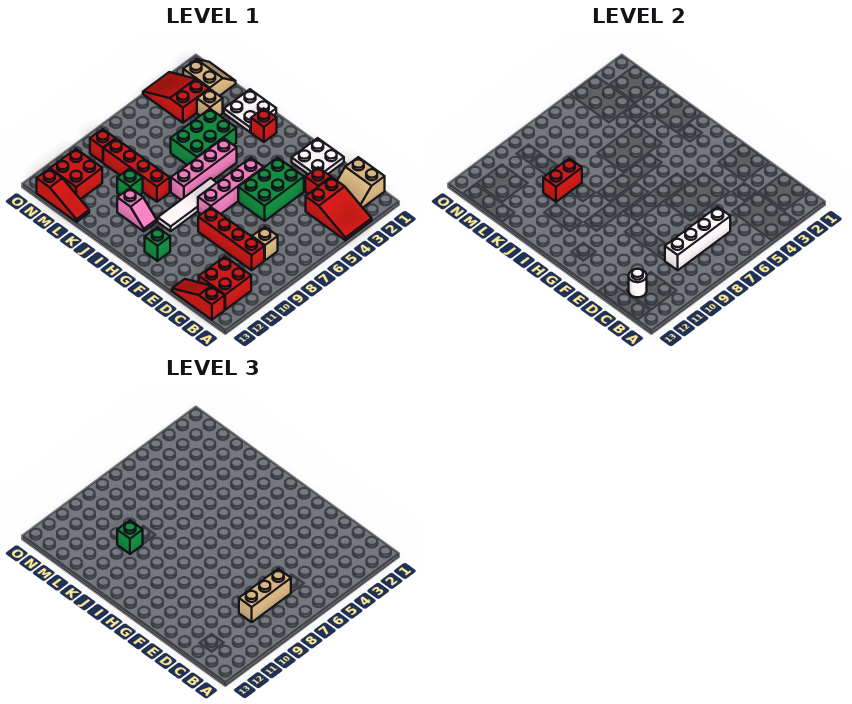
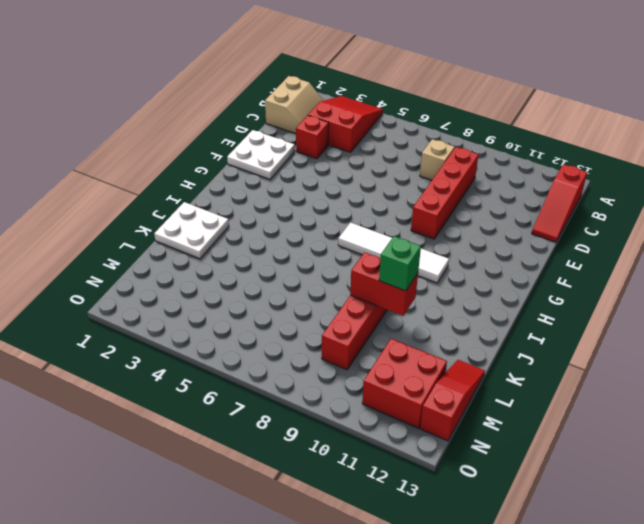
none -> red brick B11:C12 level 1
none -> green brick E4:F6 level 1
none -> pink brick G5:G8 level 1
none -> green brick G12 level 1

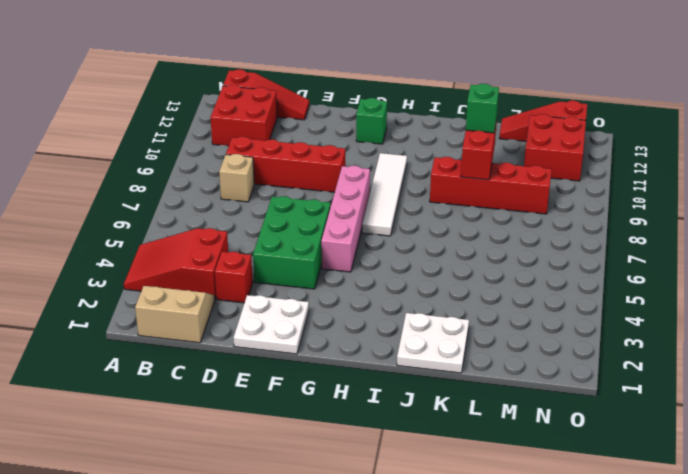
none -> red brick I2 level 1
none -> pink brick I5:I8 level 1
none -> pink slope I11:J11 level 1 top J
none -> green brick J4:K6 level 1

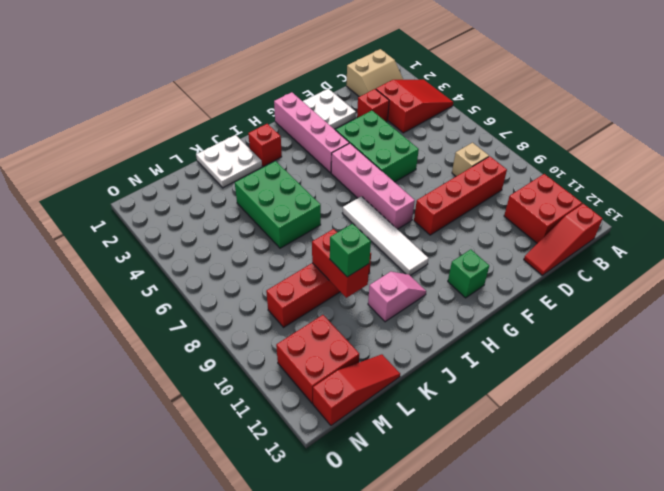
pink brick G1:G4 level 1 -> pink brick I5:I8 level 1
none -> green brick K10 level 1
none -> tan brick L3 level 1
none -> tan slope M1:N2 level 1 top 2
none -> red slope M3:O4 level 1 top M

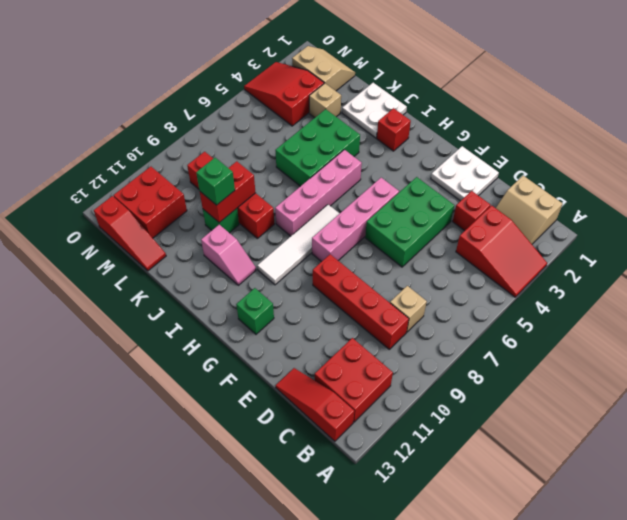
none -> red brick N9 level 1
none -> white brick C6:C9 level 2
none -> white round brick C12 level 2
none -> tan brick C7:C9 level 3

